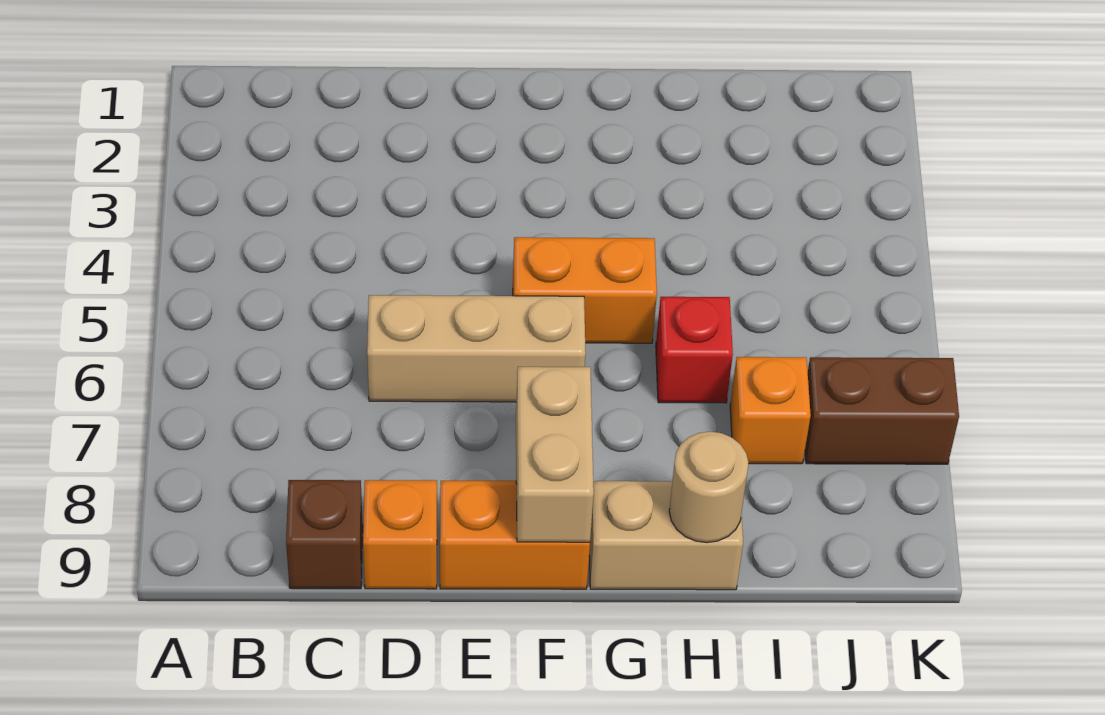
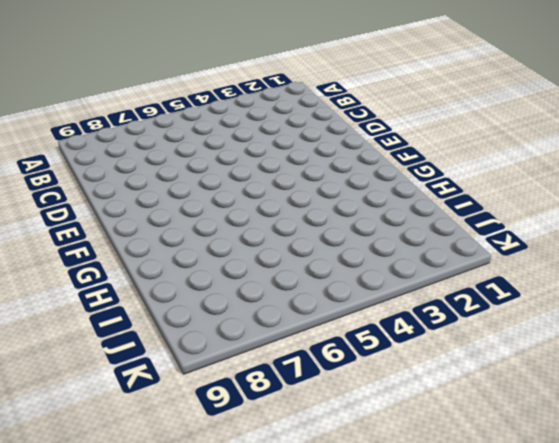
none -> brown brick C9 level 1
none -> tan brick D6:F6 level 1

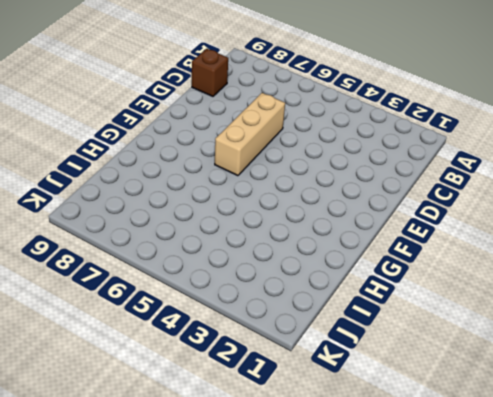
none -> orange brick D9 level 1
none -> orange brick E9:F9 level 1

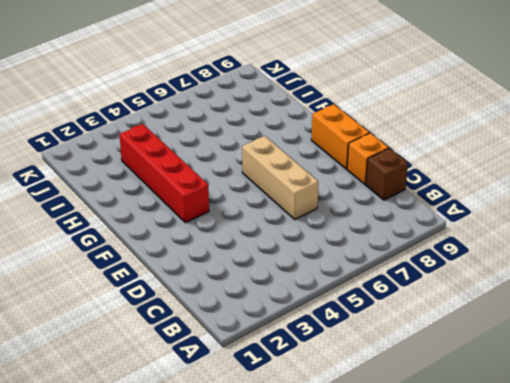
red brick F3:I3 level 1 -> none
none -> orange brick F5:G5 level 1
none -> tan brick G9:H9 level 1

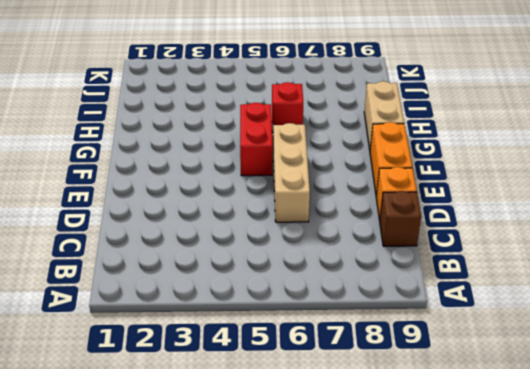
red brick F5:G5 level 1 -> orange brick F5:G5 level 1
none -> orange brick I7 level 1
none -> brown brick J7:K7 level 1

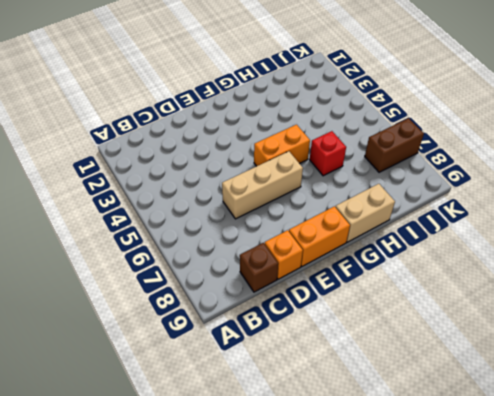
none -> orange brick I7 level 1
none -> tan brick F8:F9 level 2

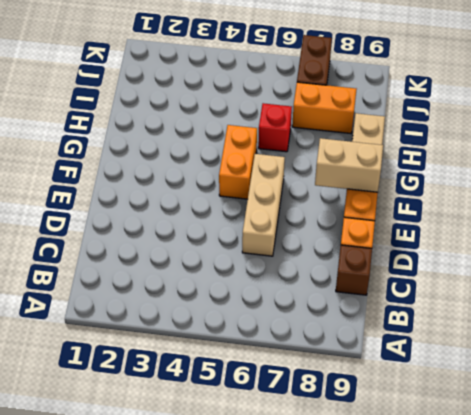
orange brick I7:I8 level 1 -> orange brick I7 level 1
none -> tan round brick H9 level 2

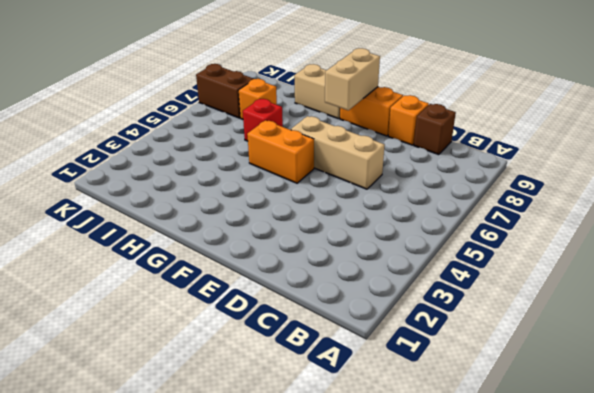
none -> tan round brick H9 level 2

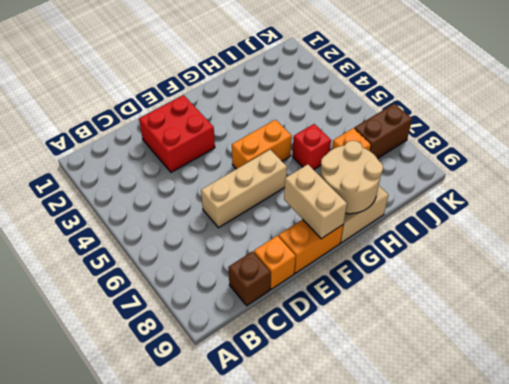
red brick D2:E3 level 1 -> none
tan round brick G8:H9 level 2 -> tan round brick H9 level 2

